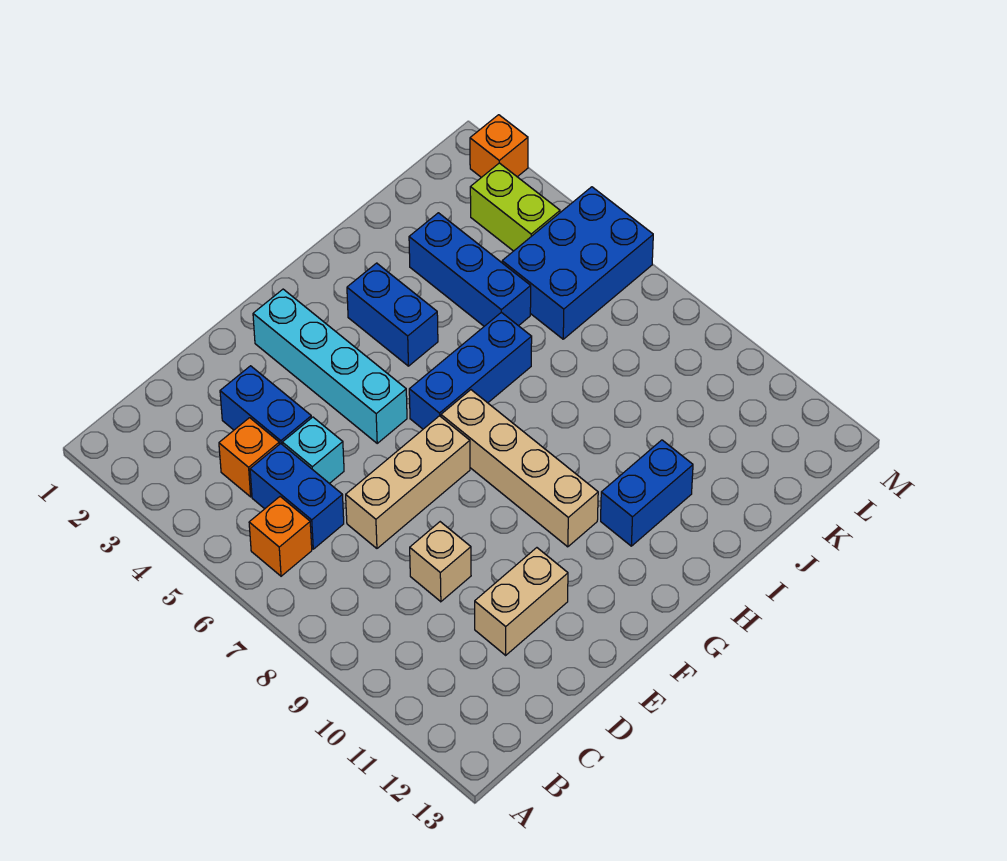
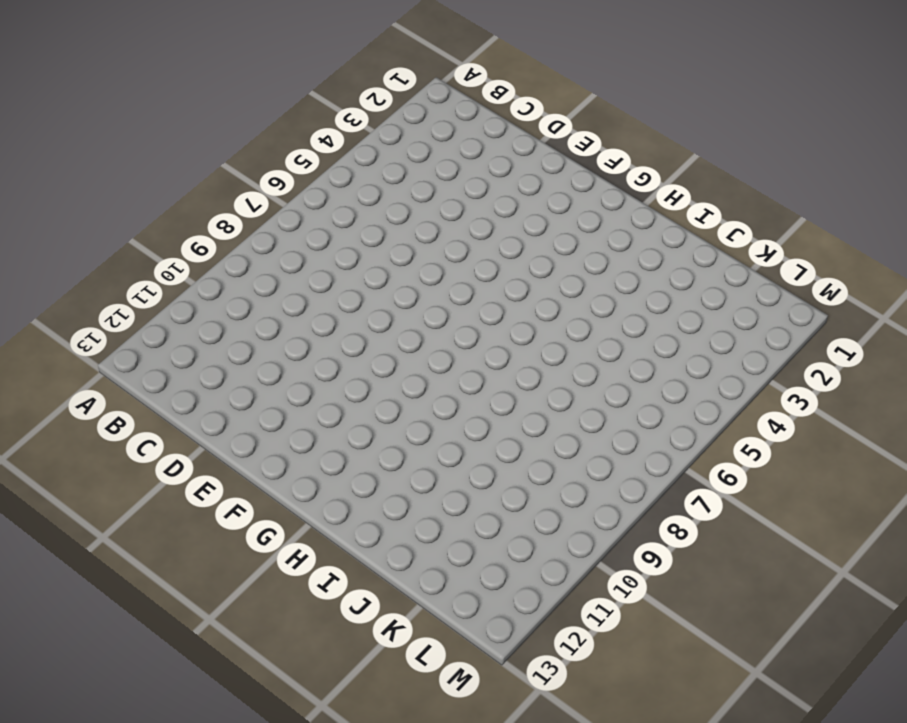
none -> orange brick B6 level 1
none -> orange brick C4 level 1
none -> blue brick C5:C6 level 1

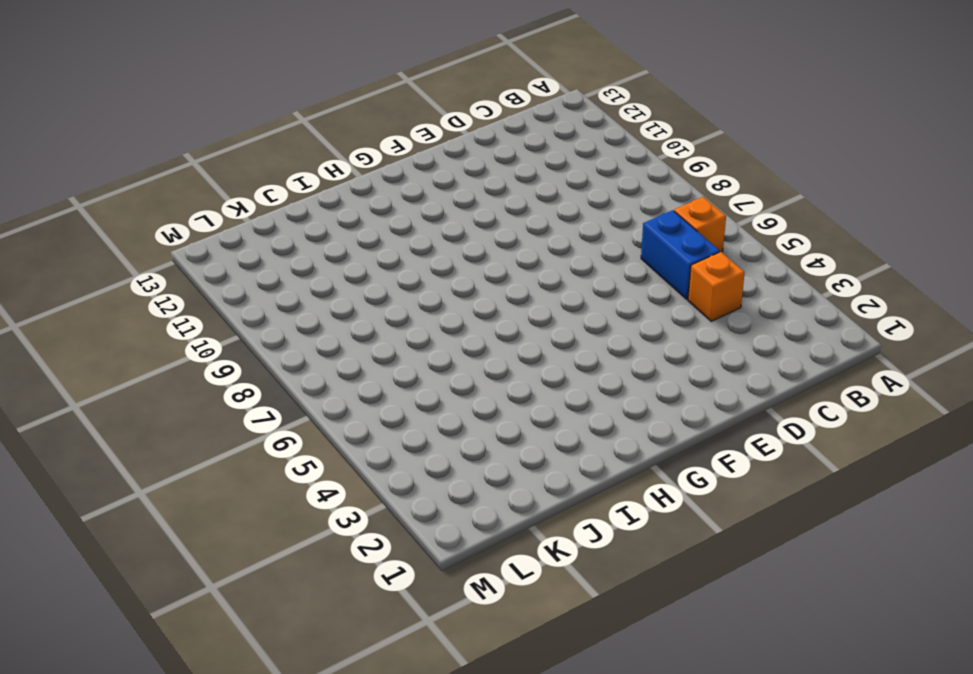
none -> blue brick D3:D4 level 1
none -> cyan brick D5 level 1
none -> tan brick D7:F7 level 1

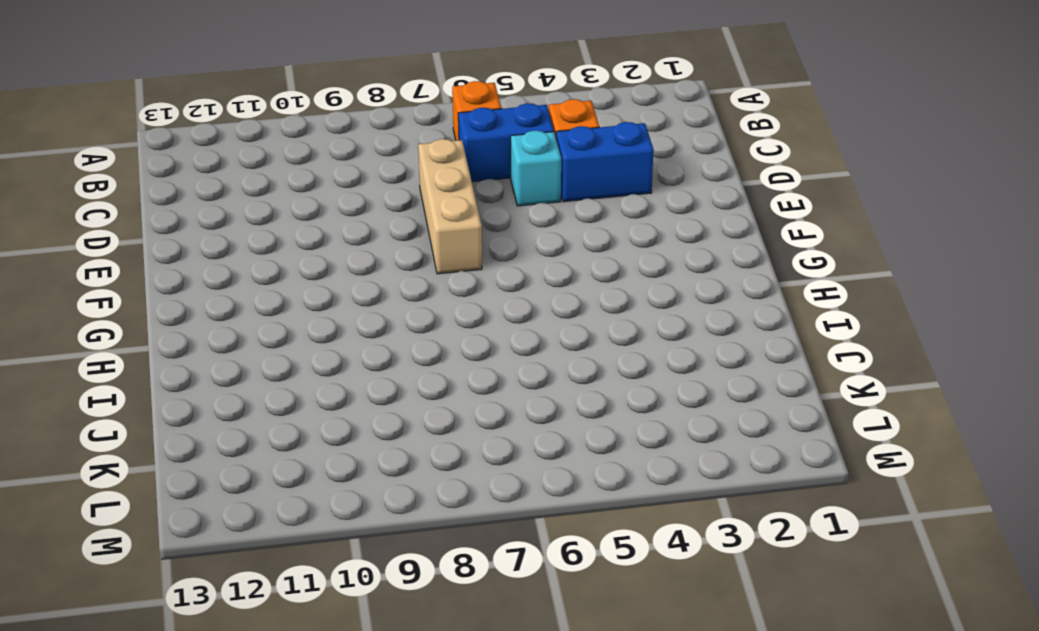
none -> tan brick D9 level 1
none -> tan brick D11:E11 level 1
none -> cyan brick F2:F5 level 1

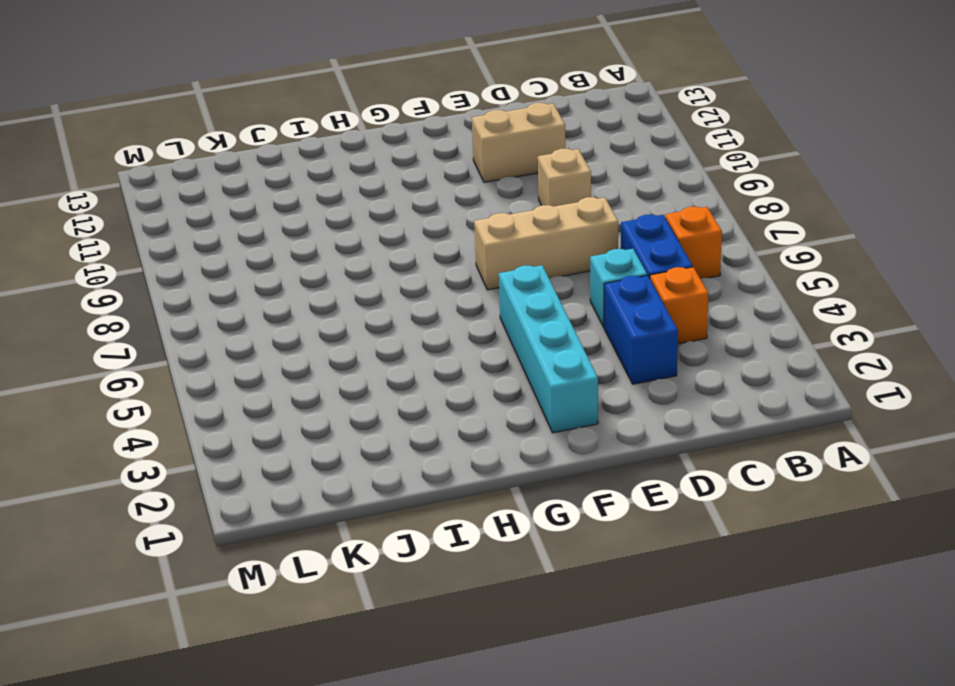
none -> blue brick G6:I6 level 1
none -> tan brick G7:G10 level 1
none -> blue brick H3:H4 level 1

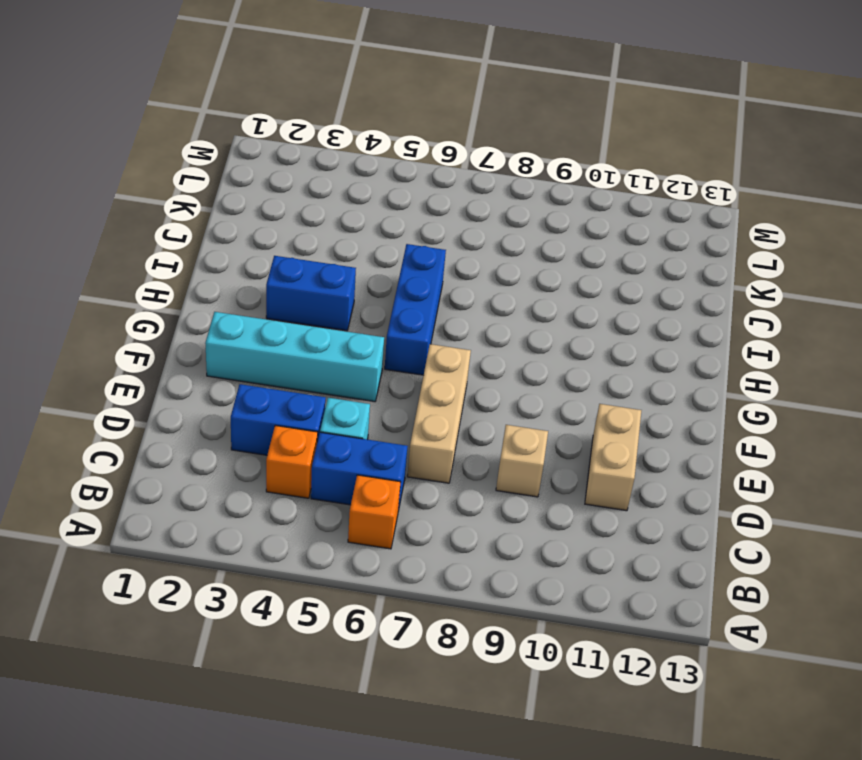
none -> tan brick G7:G10 level 1
none -> blue brick H11:I11 level 1
none -> blue brick J3:J5 level 1

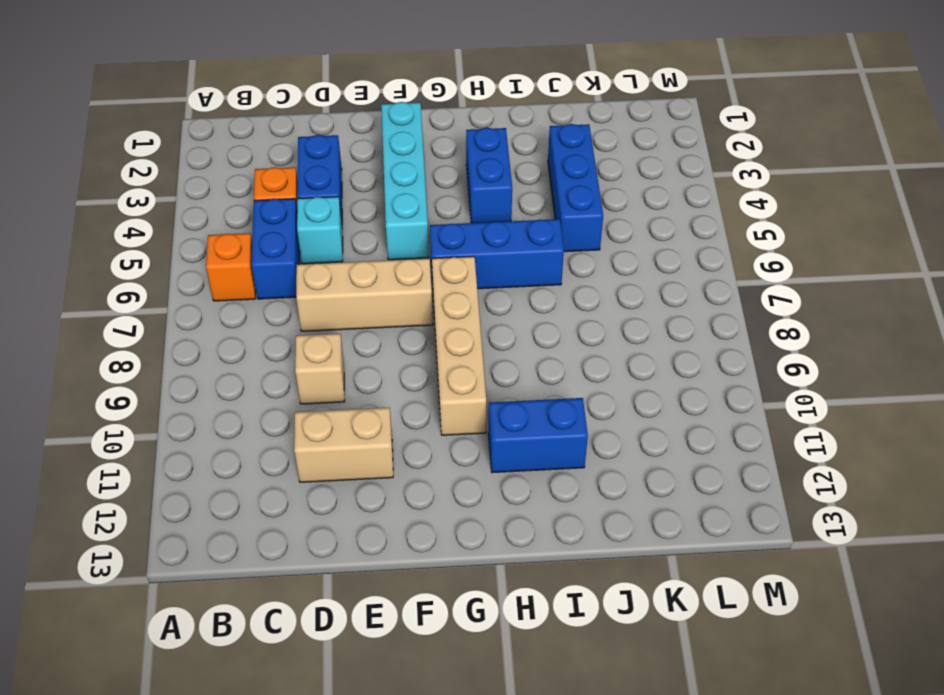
none -> blue brick K5:M6 level 1
none -> lime brick L3:L4 level 1
none -> orange brick M2 level 1

